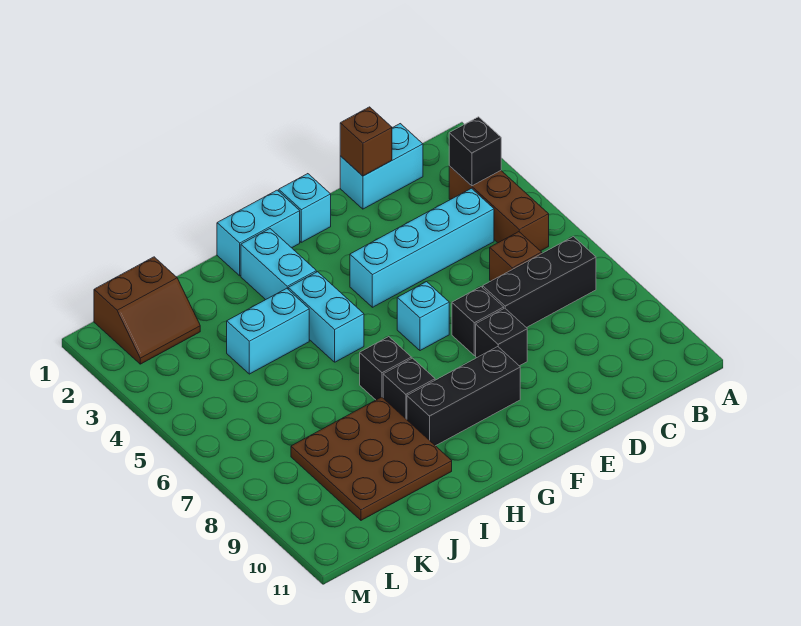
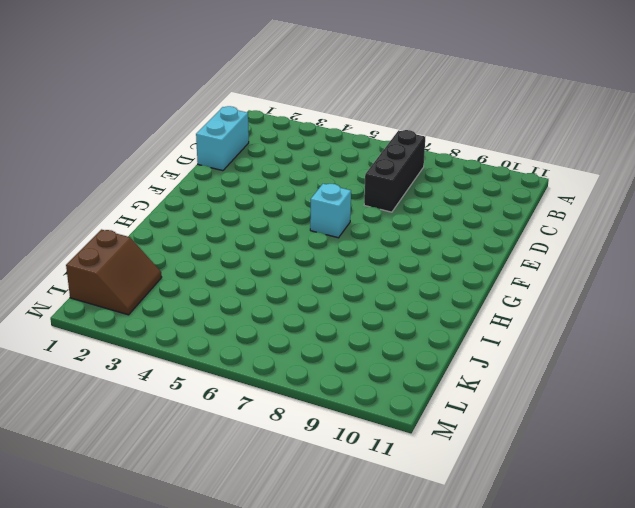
none -> brown brick B3:B5 level 1
none -> cyan brick C4:F4 level 1
none -> brown brick C6 level 1

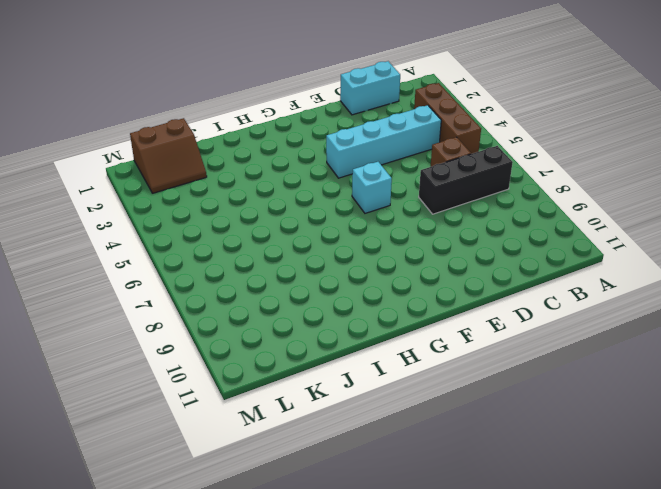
none -> black brick E7 level 1
none -> black brick E8 level 1
none -> cyan brick F1 level 1

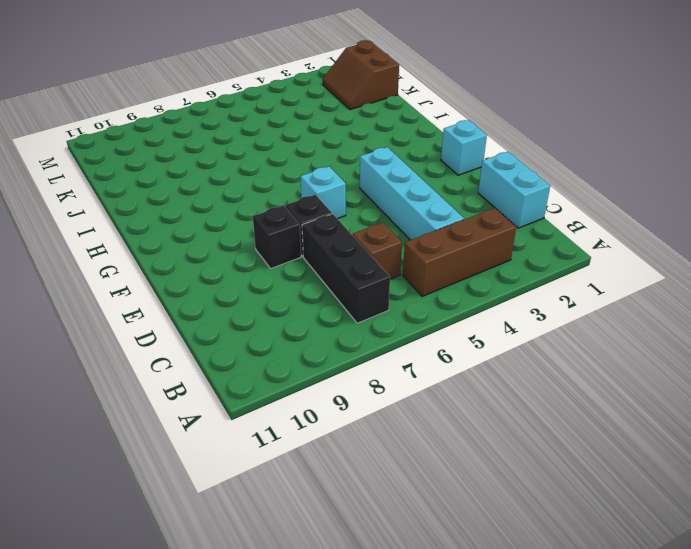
none -> black brick F9:H9 level 1
none -> cyan brick G1:H1 level 1
none -> cyan brick H2:H3 level 1

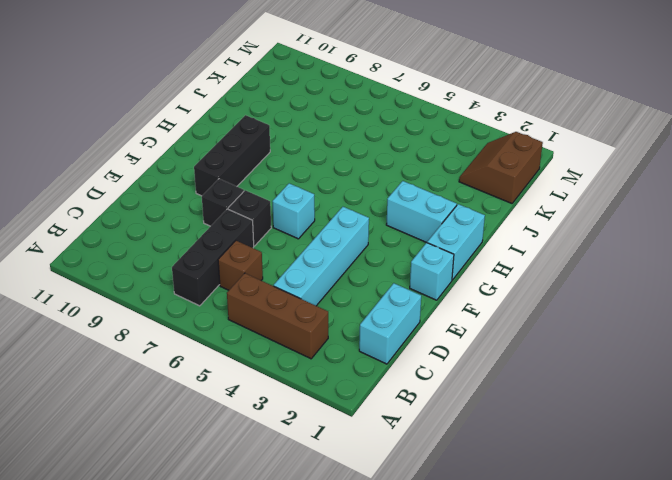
none -> cyan brick H4:H5 level 1
none -> black brick H7 level 1
none -> black brick H8 level 1

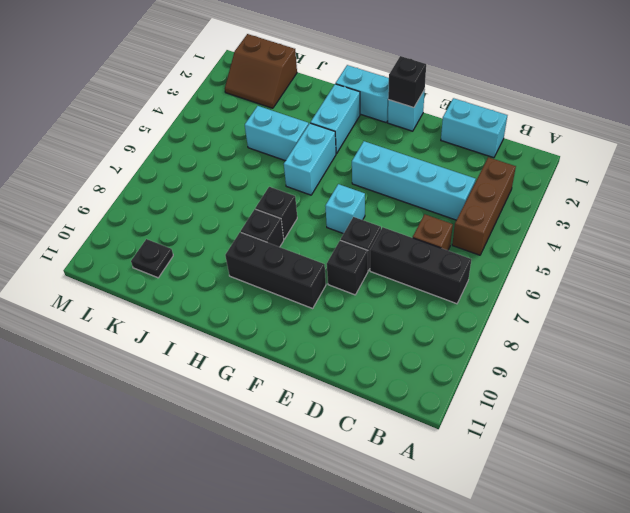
black brick F1 level 2 -> black brick B3 level 2
black plate K10 level 1 -> brown plate I8:K10 level 1
none -> brown brick D1 level 2

